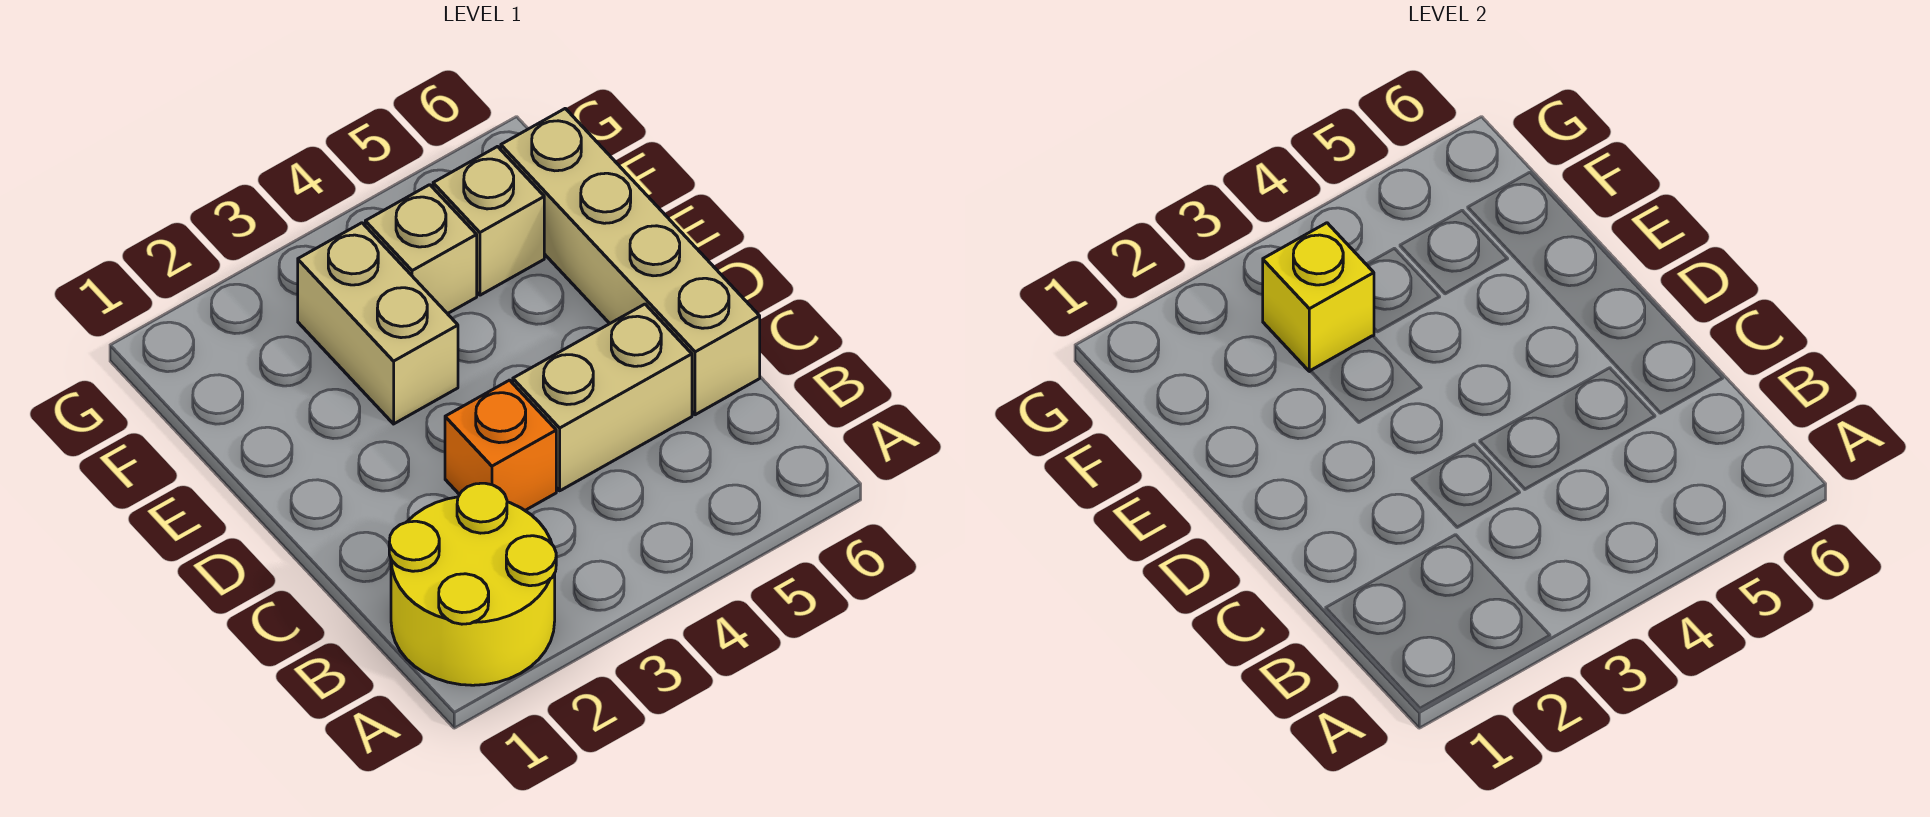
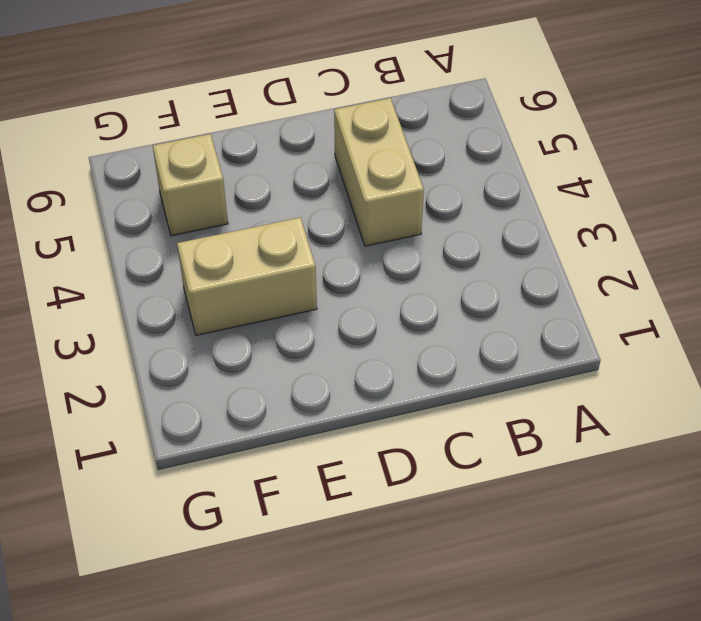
none -> yellow round brick A1:B2 level 1
none -> orange brick C3 level 1

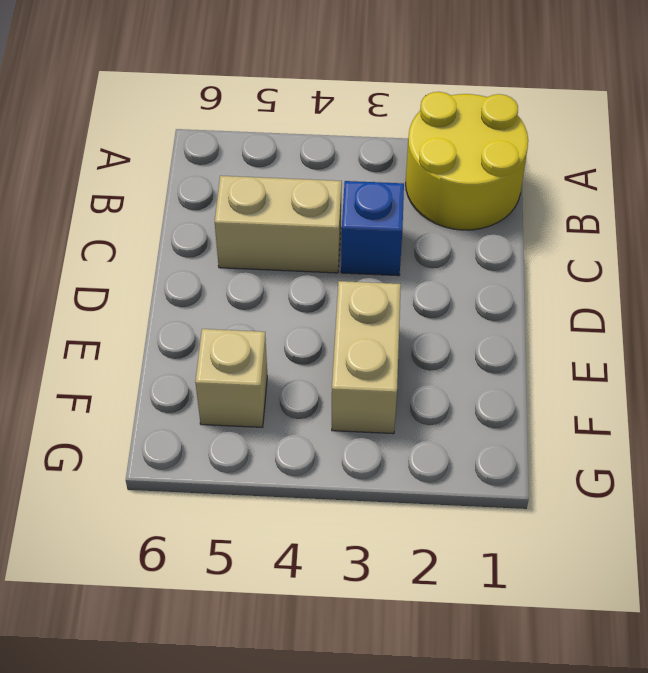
blue brick C3 level 1 -> orange brick C3 level 1
none -> tan brick C6:F6 level 1
none -> tan brick F4 level 1

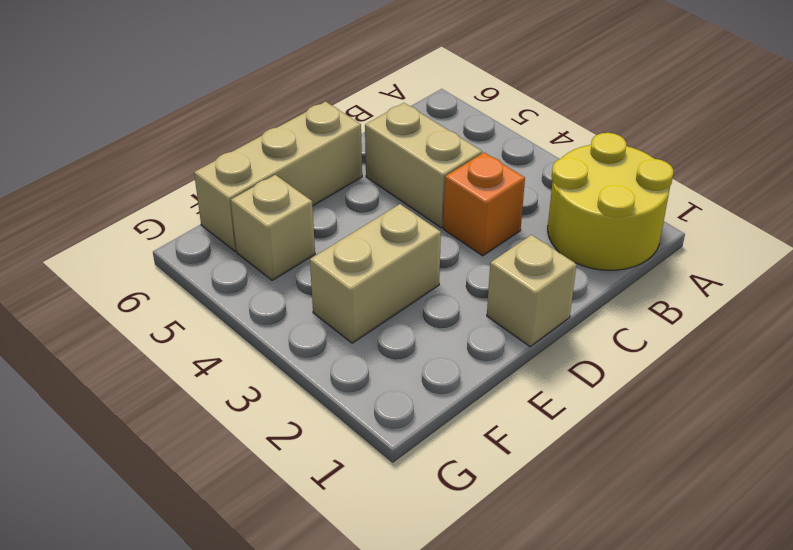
tan brick D1 level 1 -> tan brick F4 level 1
tan brick D6:F6 level 1 -> tan brick C6:F6 level 1
none -> yellow brick F3 level 2

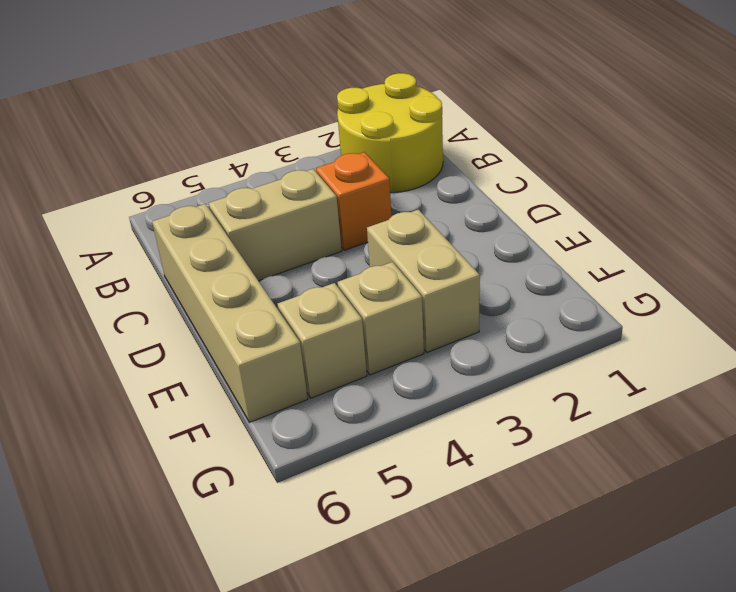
none -> yellow brick F3 level 2

